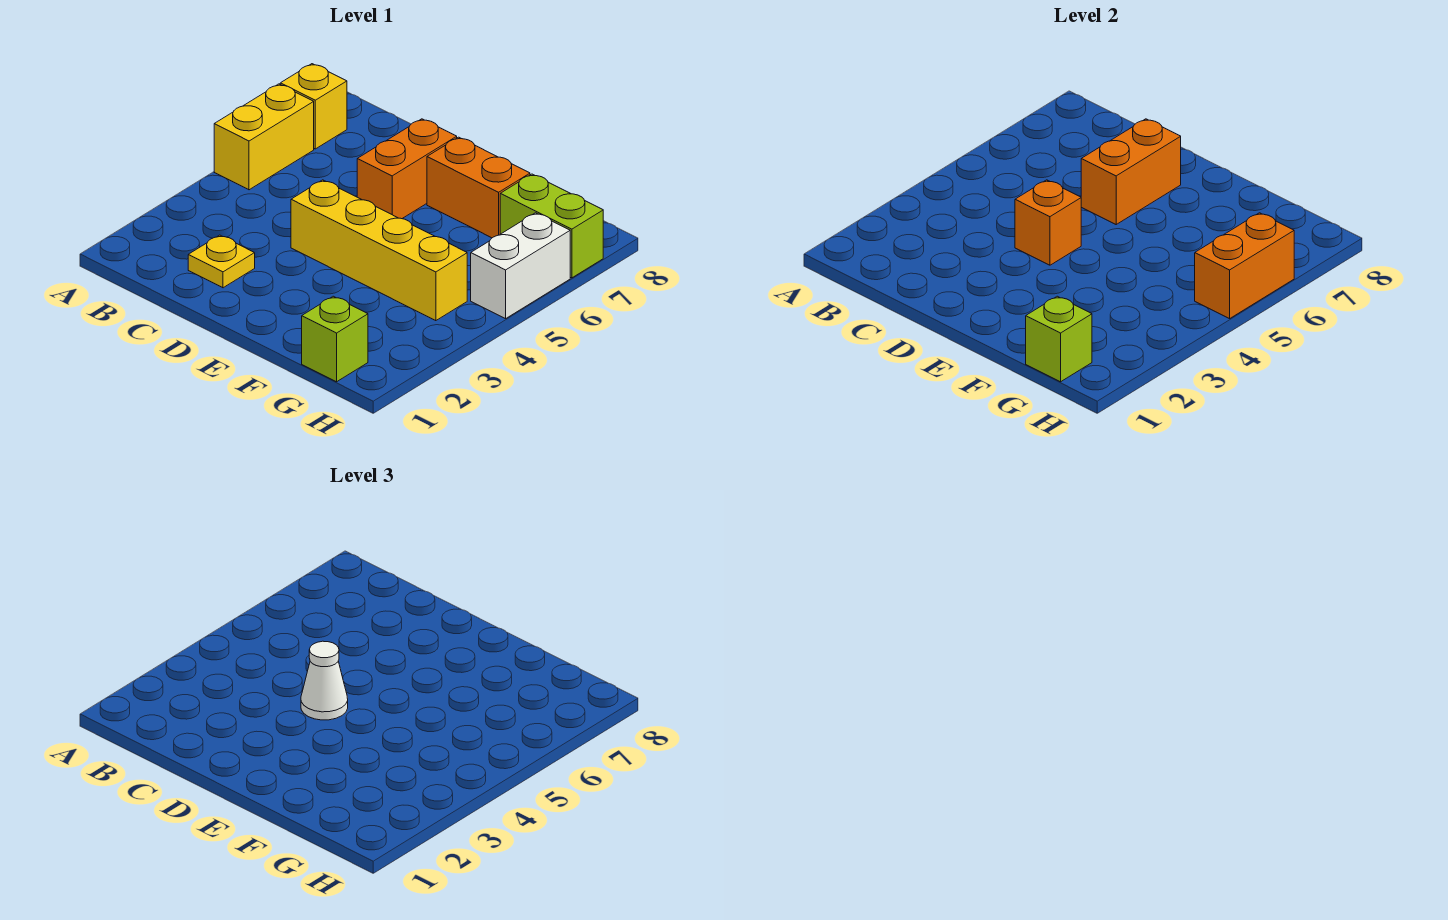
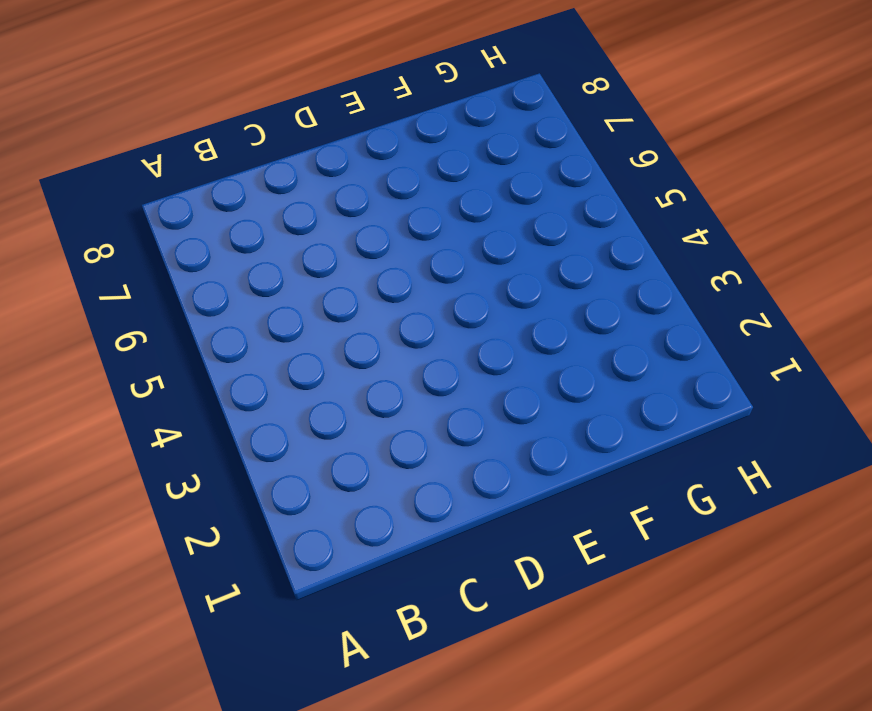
none -> yellow brick A5:A6 level 1
none -> yellow brick A7 level 1
none -> yellow plate C2 level 1

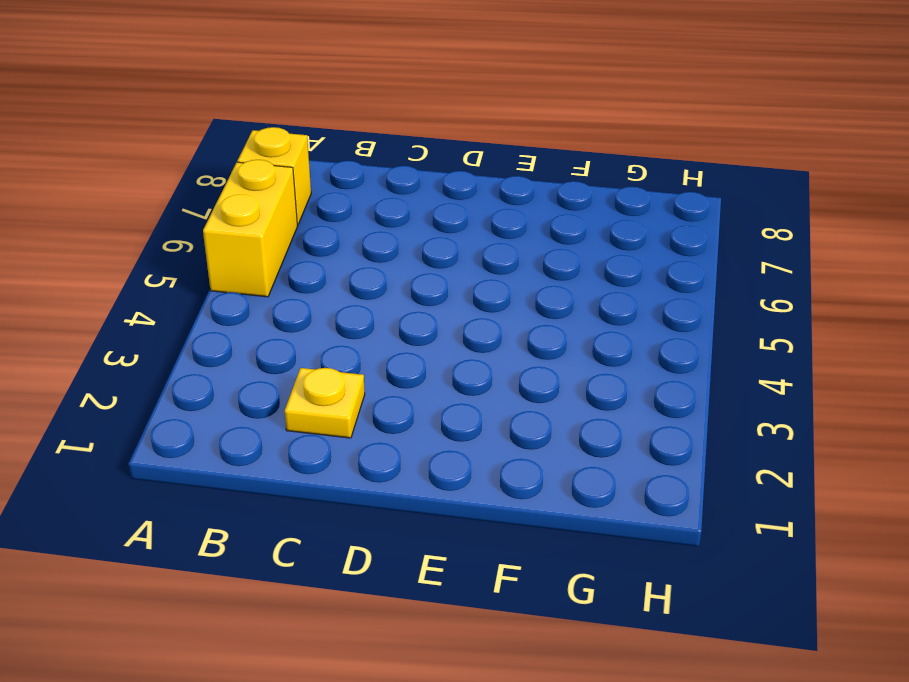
none -> yellow brick D4:G4 level 1
none -> orange brick D6:D7 level 1
none -> orange brick E7:F7 level 1

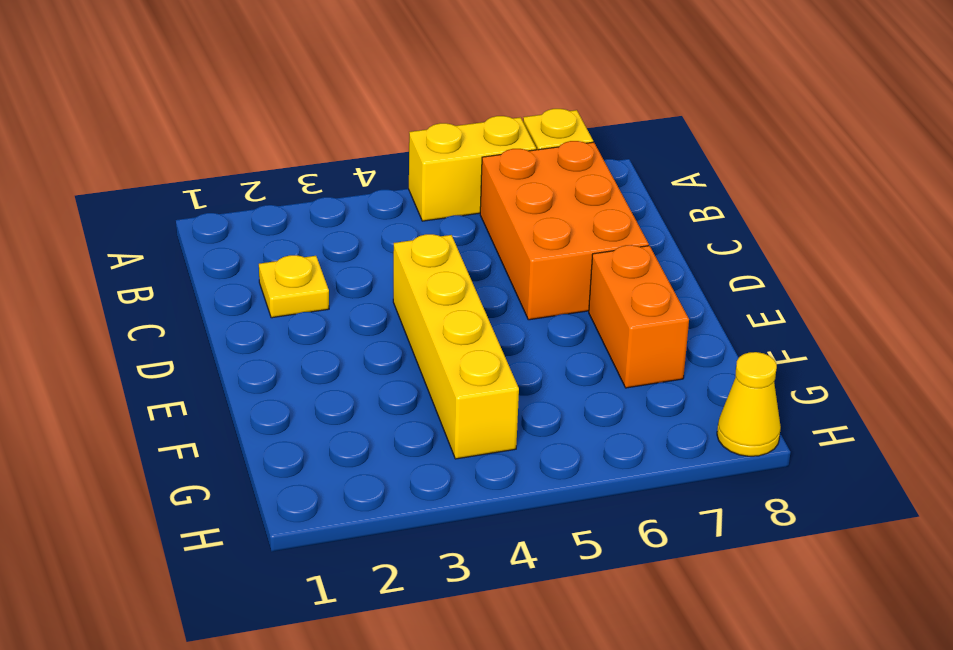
orange brick B6:D7 level 1 -> orange brick D6:D7 level 1
yellow cone H8 level 1 -> none
none -> lime brick G1 level 1
none -> lime brick G7:H7 level 1
none -> white brick H5:H6 level 1

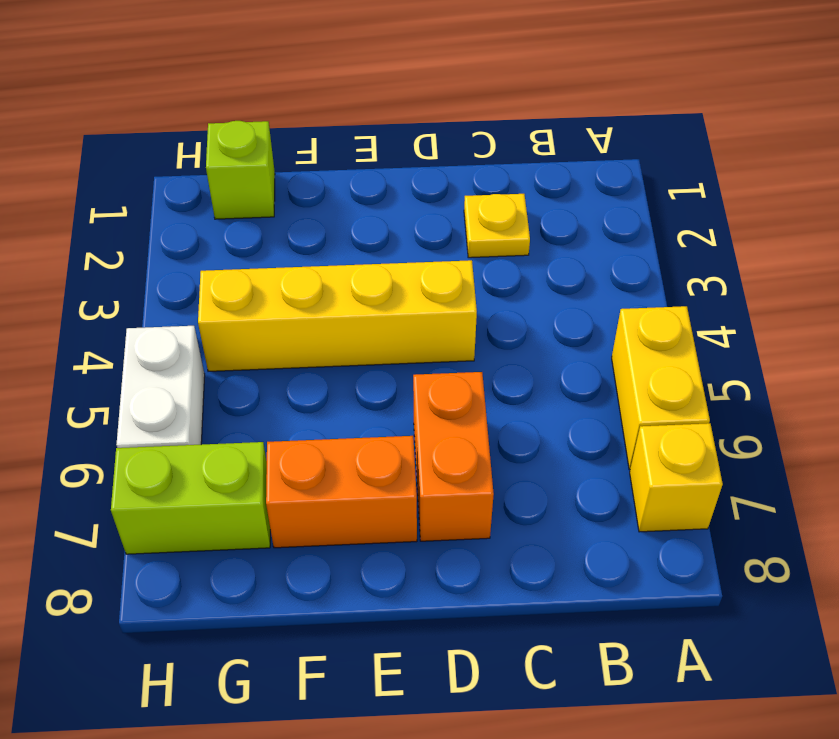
none -> orange brick D4 level 2
none -> orange brick D6:D7 level 2
none -> lime brick G1 level 2

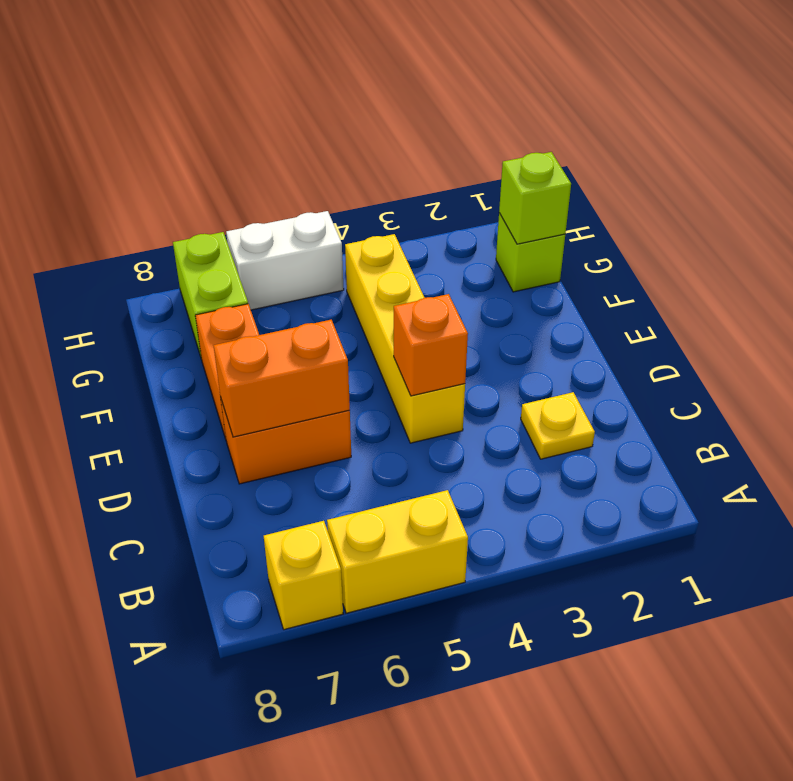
none -> orange brick H5:H6 level 2
none -> white cone D4 level 3

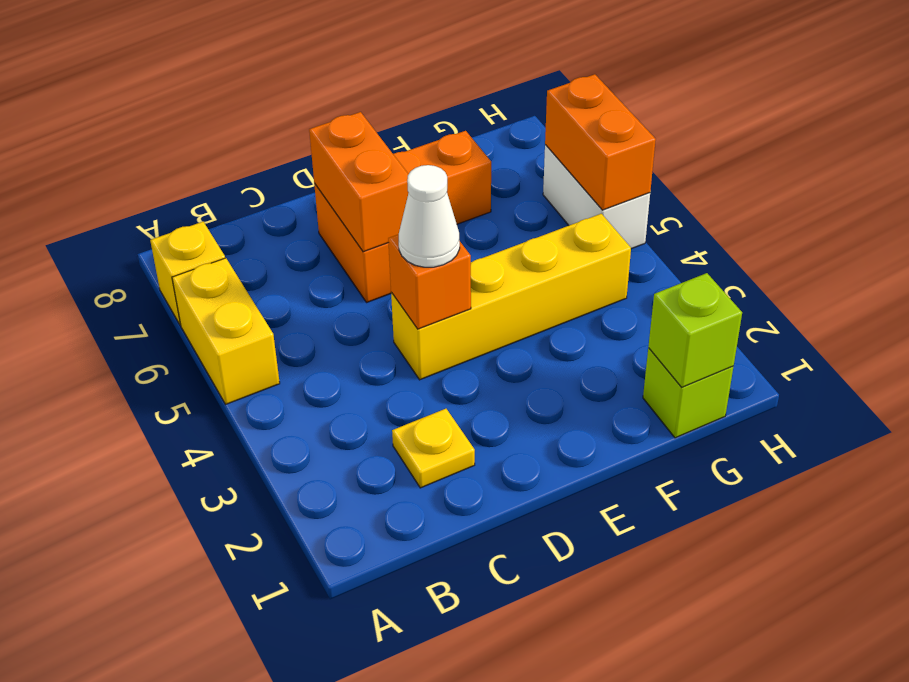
none -> lime brick G7:H7 level 1

